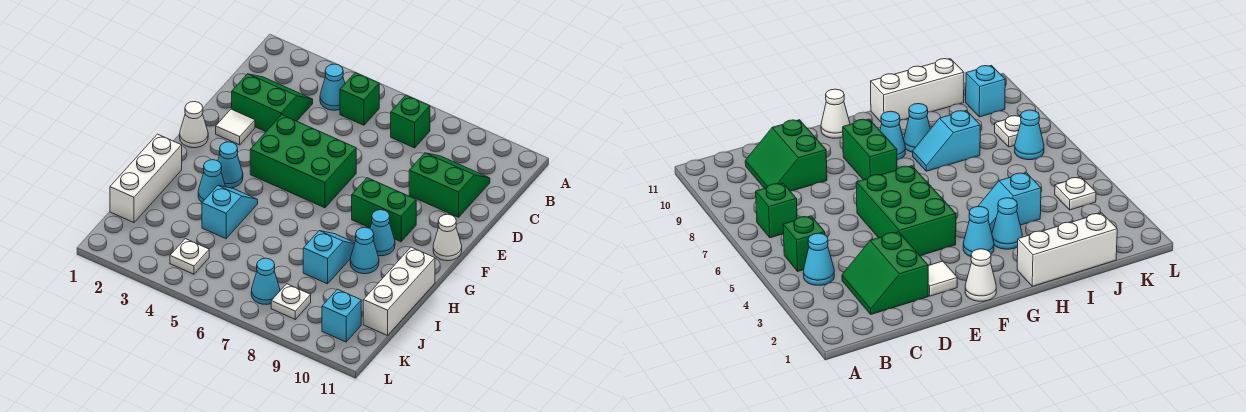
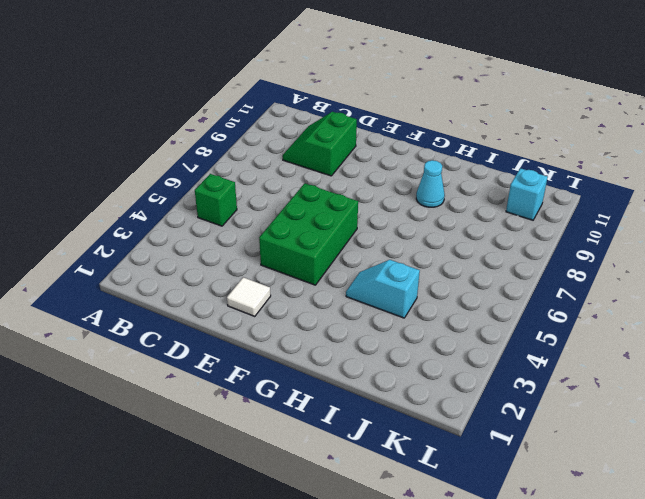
none -> cyan cone B4 level 1
none -> green brick B7 level 1
none -> green slope C2:D3 level 1 top D

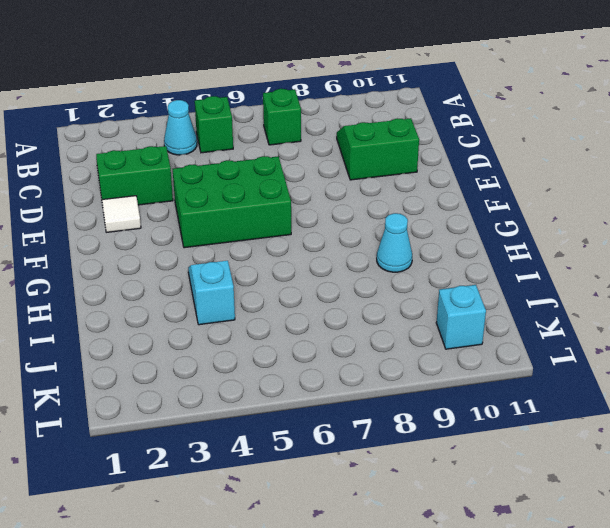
none -> white cone F1 level 1
none -> green brick F8:F9 level 1
none -> white cone F11 level 1

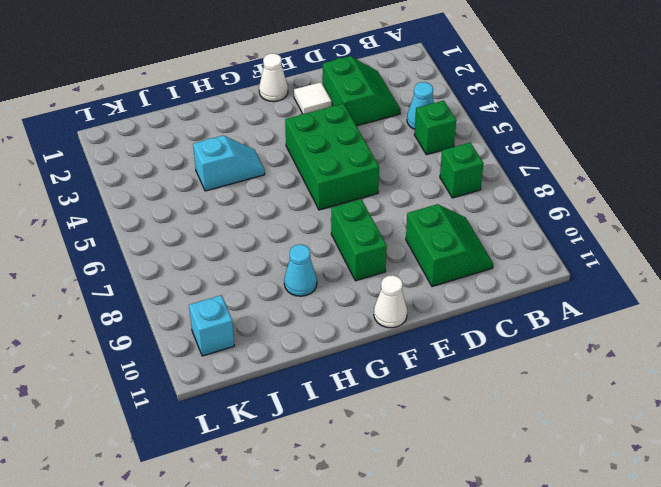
none -> cyan cone G3 level 1
none -> cyan cone G9 level 1
none -> white brick H1:J1 level 1

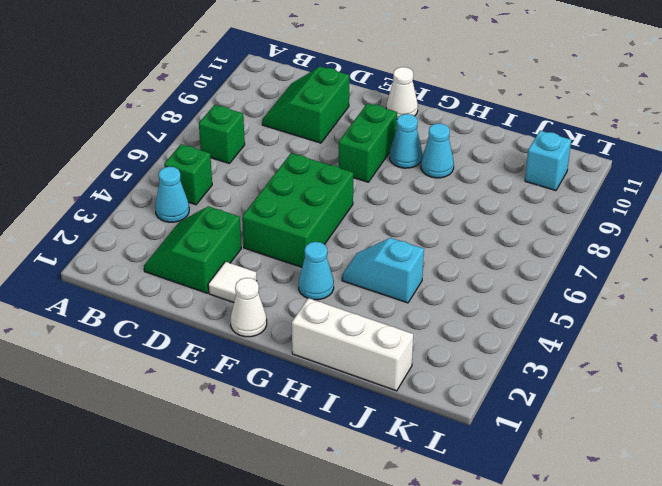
none -> cyan cone H3 level 1
none -> cyan slope H8:I8 level 1 top I
none -> white brick H11:J11 level 1

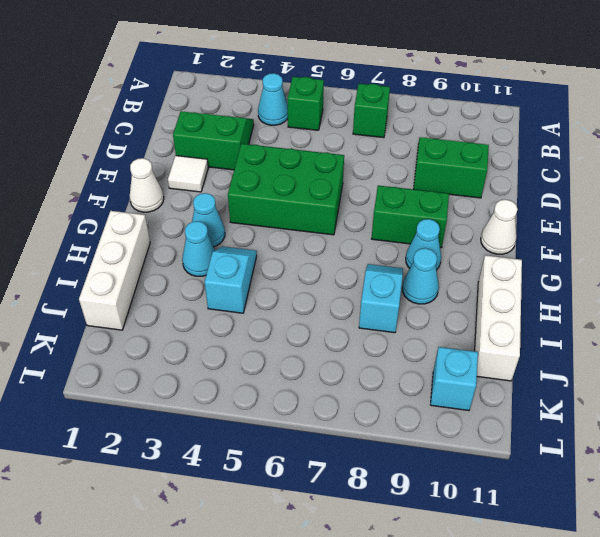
none -> white plate K4 level 1
none -> cyan cone K7 level 1
none -> white plate K8 level 1

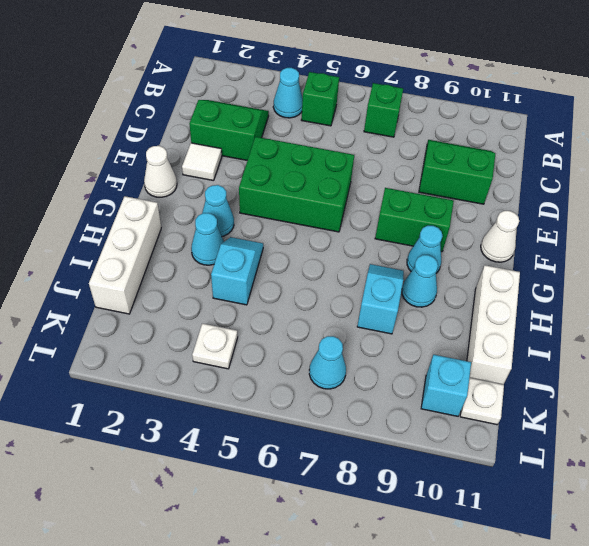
white plate K11 level 1 -> white plate K8 level 1

